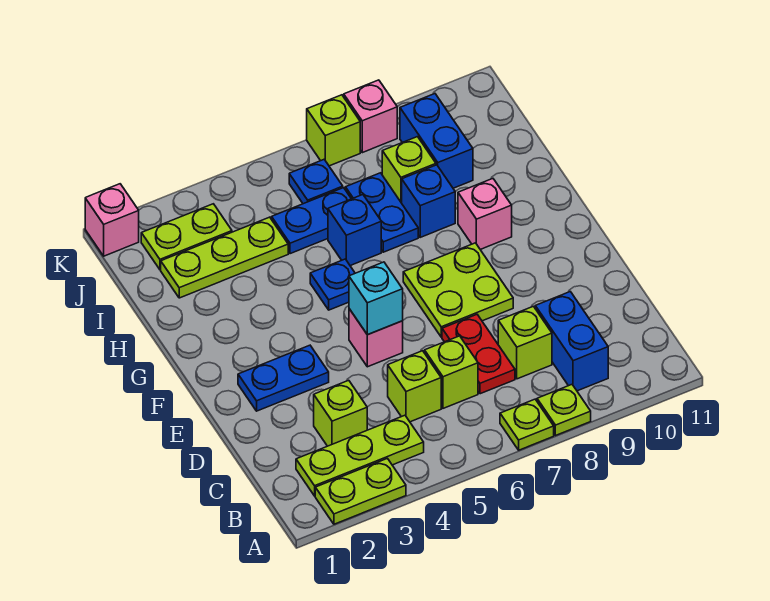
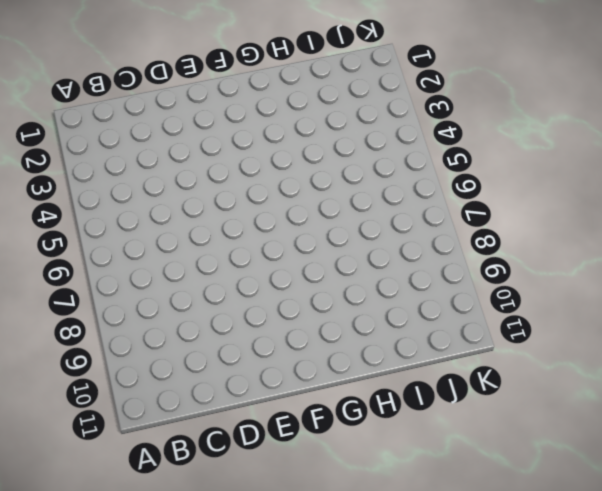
none -> lime plate A2:A3 level 1
none -> lime plate A7 level 1
none -> lime plate A8 level 1

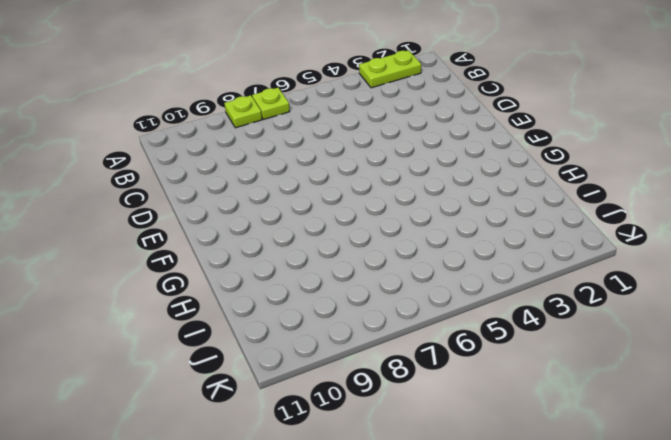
none -> lime plate B2:B4 level 1
none -> blue brick B9:C9 level 1
none -> lime brick C3 level 1

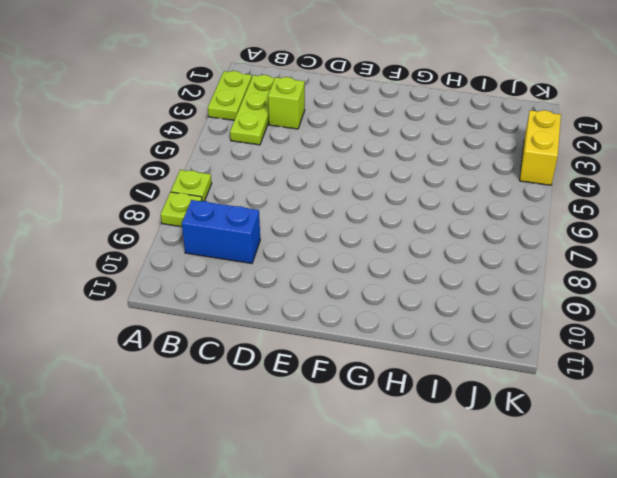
yellow brick K3:K4 level 1 -> none
none -> lime brick C5 level 1
none -> lime brick C6 level 1
none -> red plate C7:D7 level 1

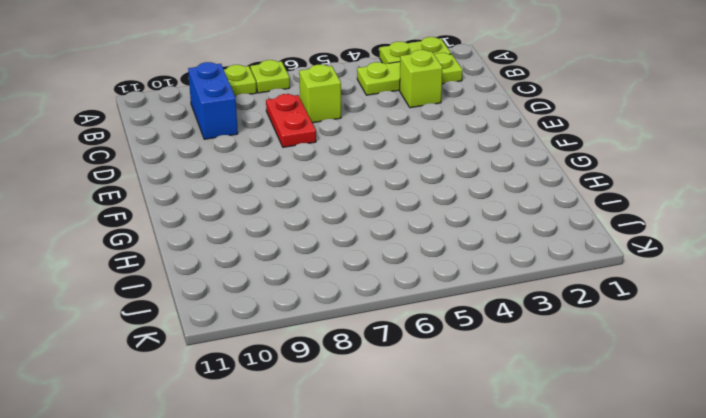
none -> lime brick C5 level 1
none -> lime brick C8 level 1
none -> blue plate E2:E3 level 1

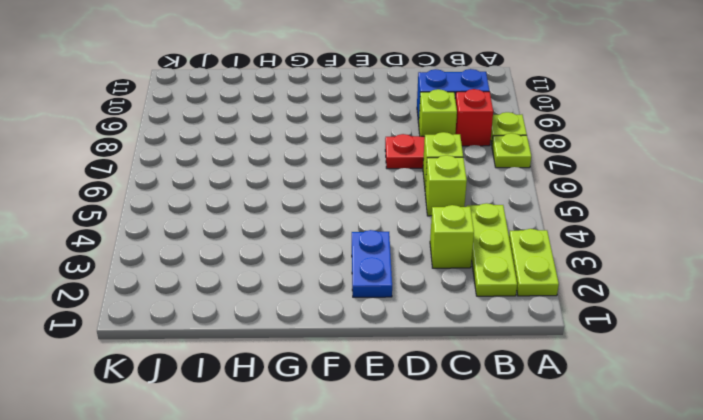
red brick B8 level 1 -> none
none -> pink brick E5 level 1
none -> lime plate E7:F8 level 1
none -> blue plate G5 level 1

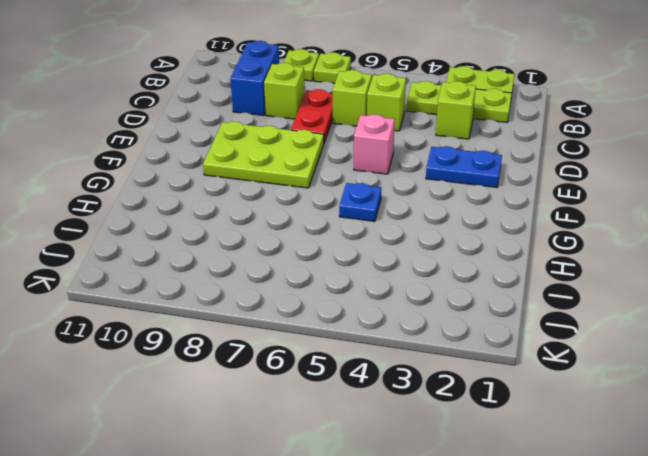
lime plate E7:F9 level 1 -> lime plate E7:F8 level 1
none -> pink brick G9 level 1
none -> blue brick H6 level 1
none -> blue plate H7:I7 level 1

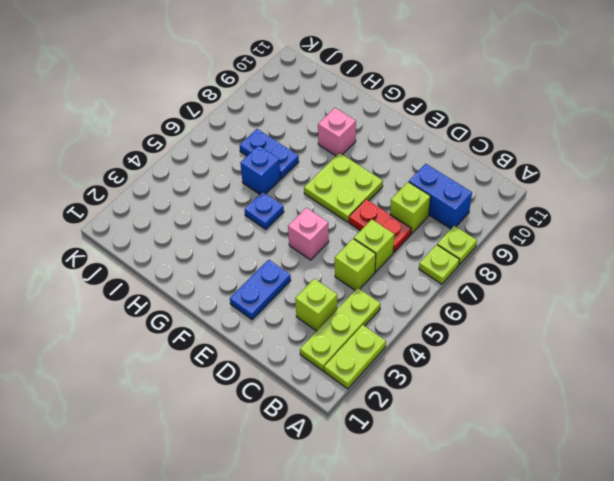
none -> blue brick H8 level 1
none -> lime plate I2:I4 level 1
none -> blue plate I5:I6 level 1

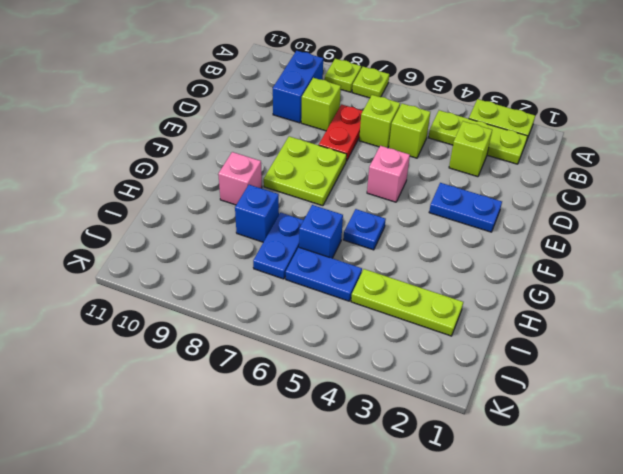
none -> lime brick I8 level 1
none -> blue brick I9:J9 level 1
none -> lime plate J2:J3 level 1

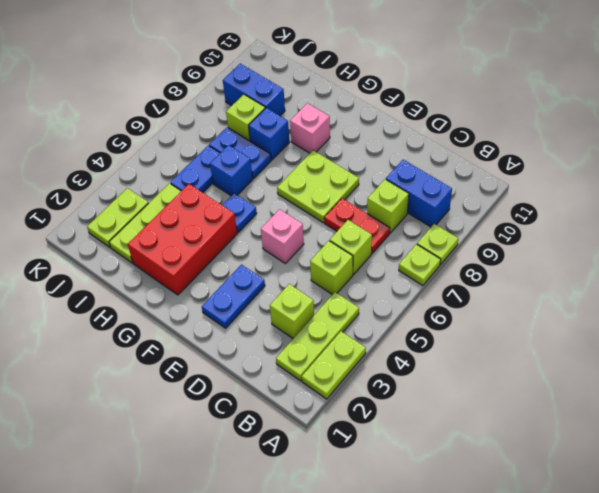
red brick G2:H4 level 1 -> none
none -> blue plate J6 level 1
none -> pink brick K1 level 1
none -> lime brick K7 level 1

